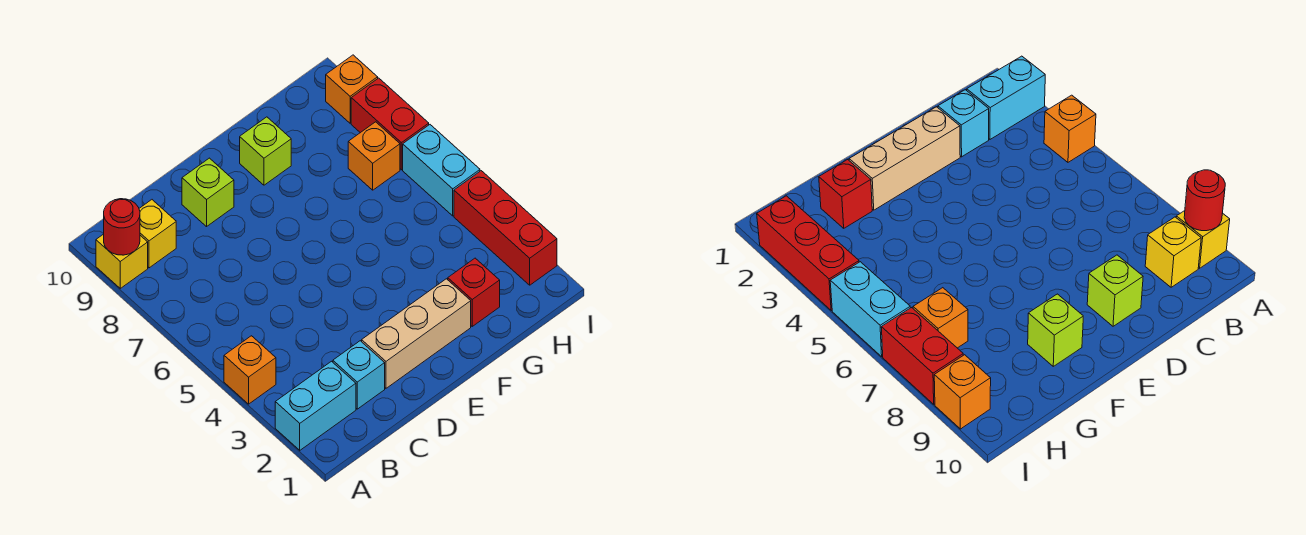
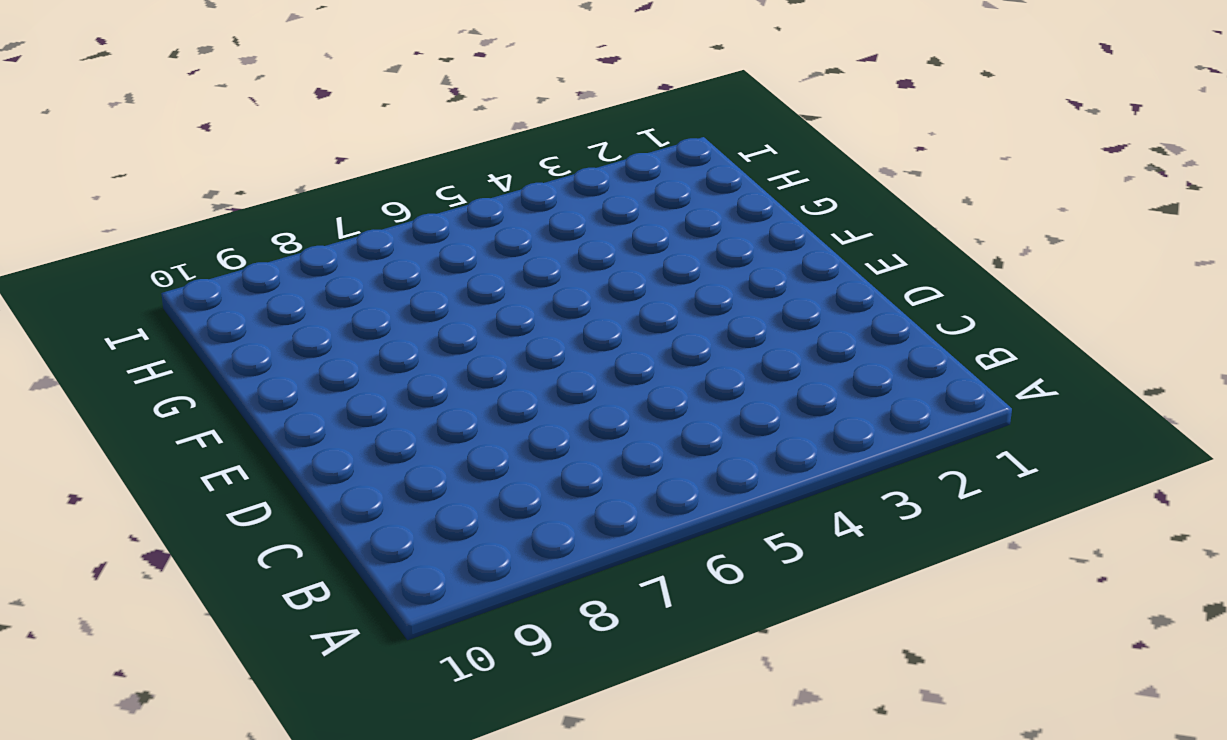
none -> cyan brick A2:B2 level 1
none -> orange brick A4 level 1
none -> yellow brick A9 level 1

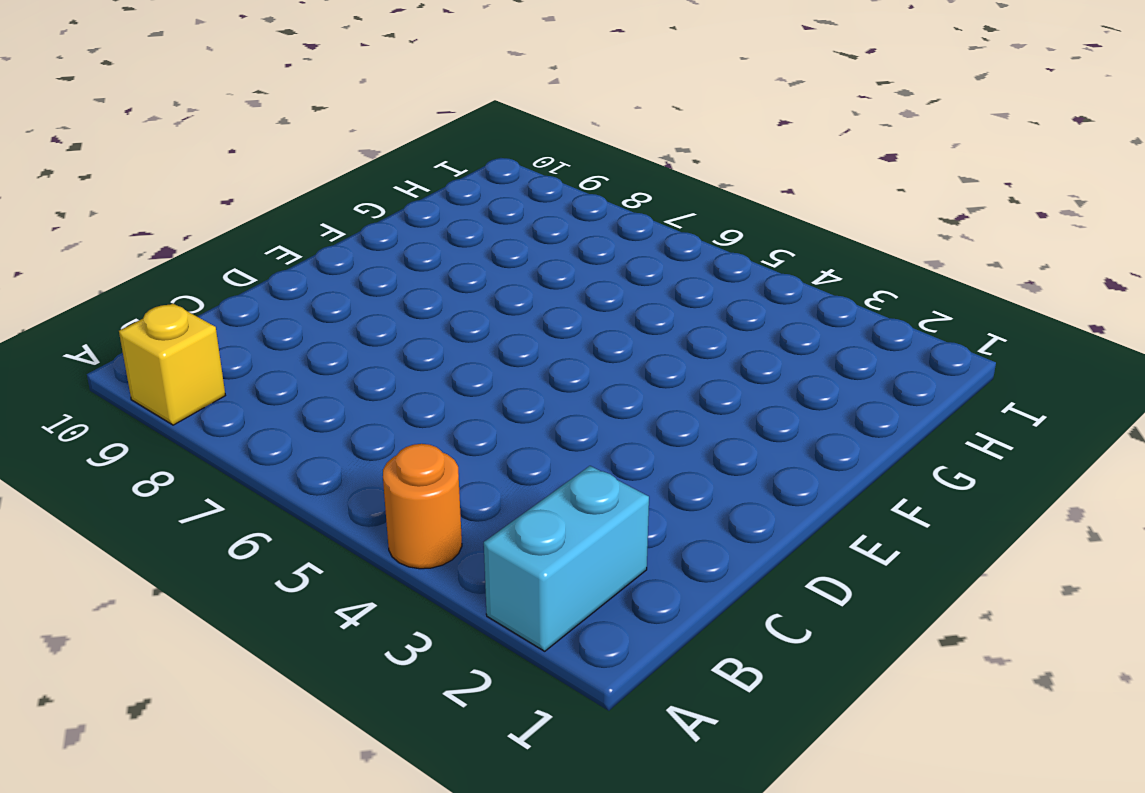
orange round brick A4 level 1 -> orange brick A4 level 1
none -> yellow brick B9 level 1
none -> cyan brick C2 level 1
none -> tan brick D2:F2 level 1

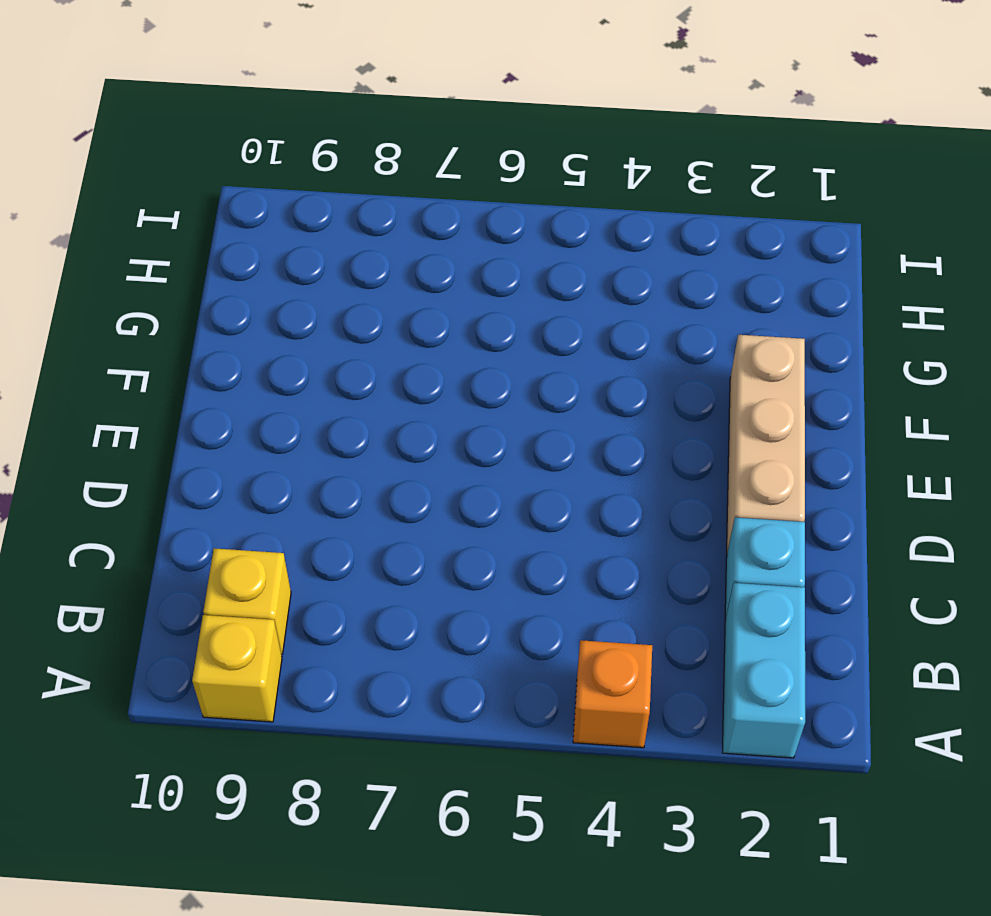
none -> lime brick D9 level 1
none -> lime brick F9 level 1
none -> red brick G2 level 1

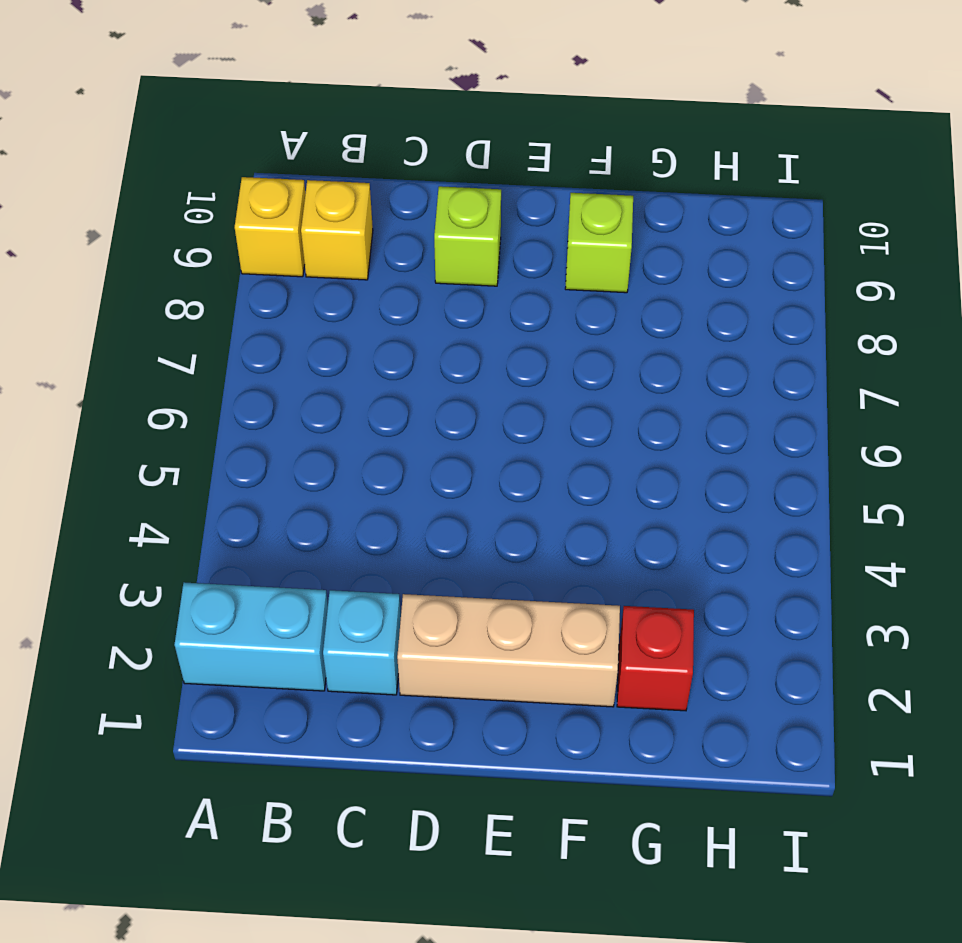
none -> orange brick A4 level 1
none -> orange brick H7 level 1
none -> red brick I2:I4 level 1

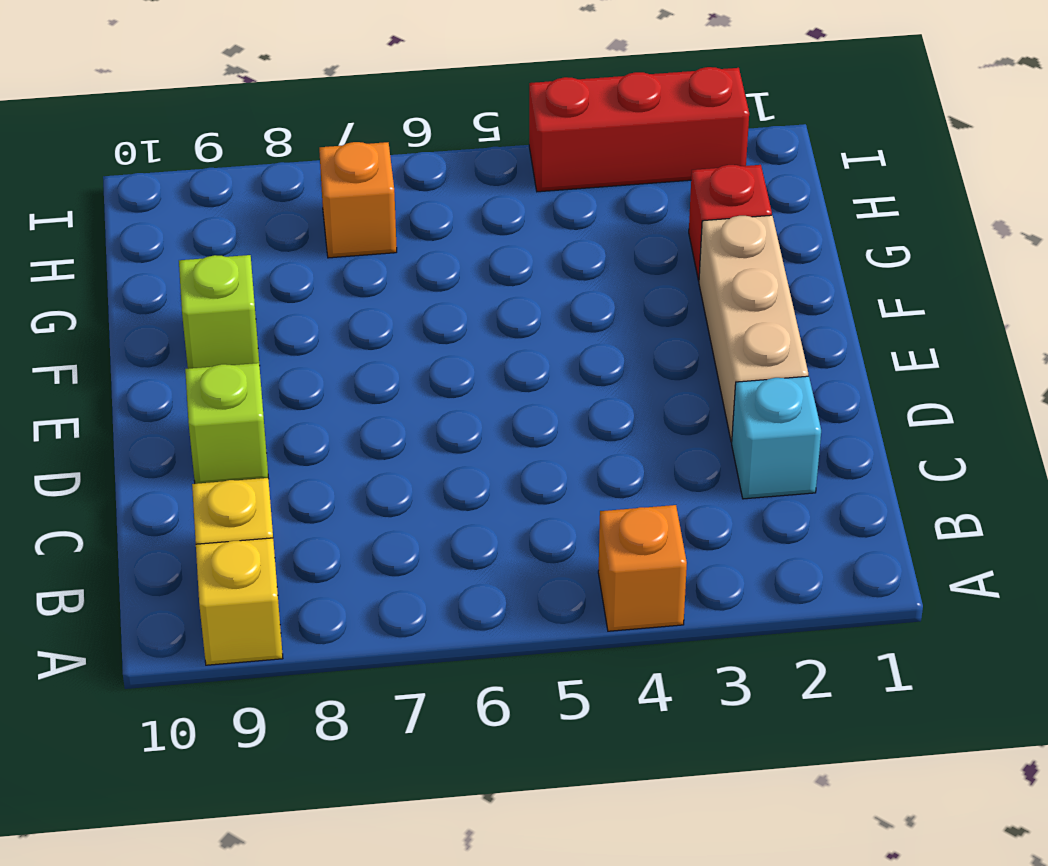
none -> cyan brick A2:B2 level 1
none -> cyan brick I5:I6 level 1
none -> red brick I7:I8 level 1

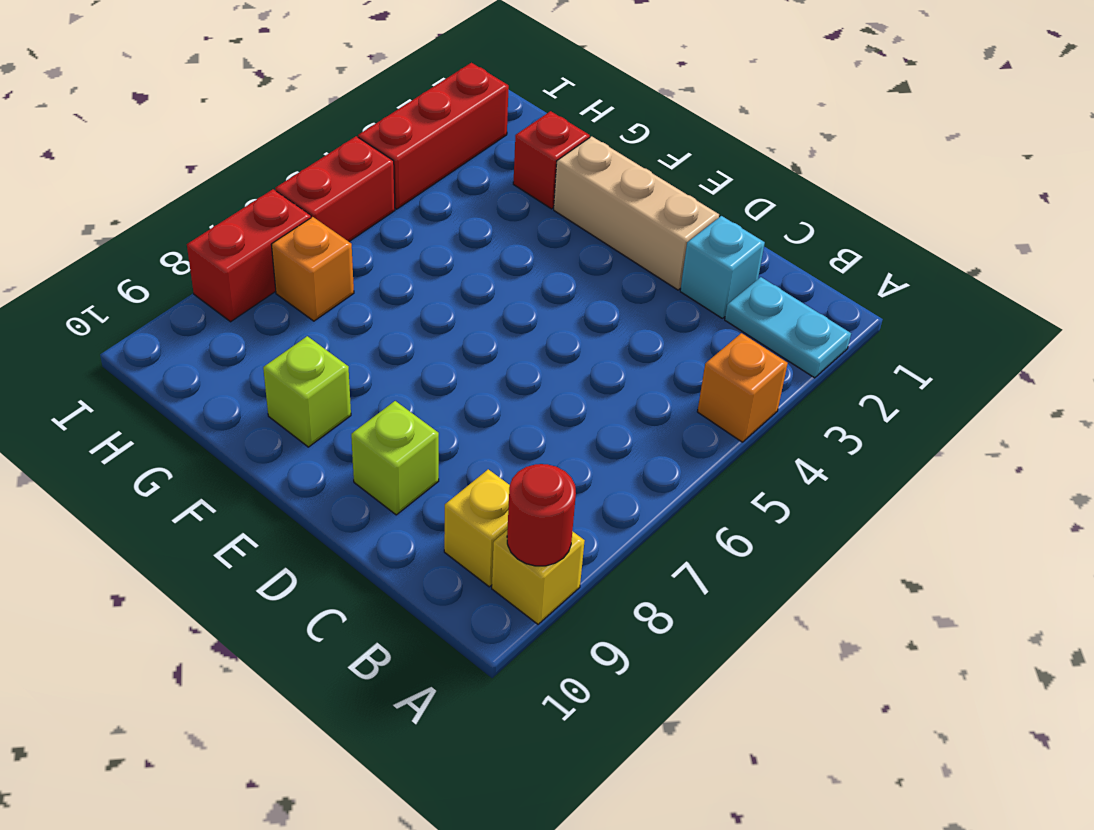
cyan plate A2:B2 level 1 -> cyan brick A2:B2 level 1
red brick I5:I6 level 1 -> cyan brick I5:I6 level 1
none -> orange brick I9 level 1

